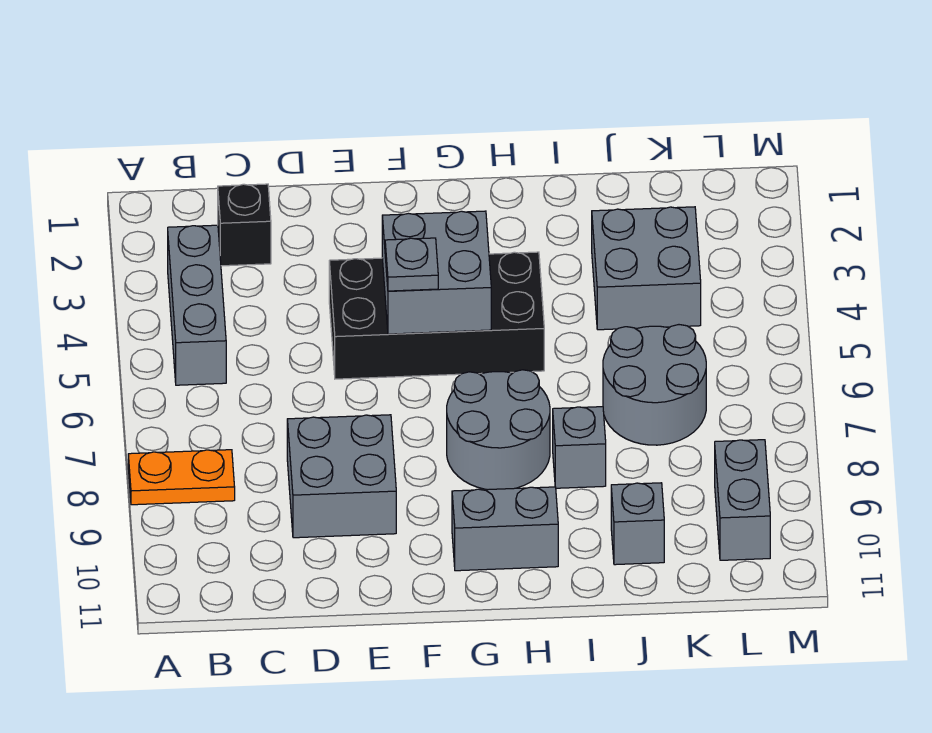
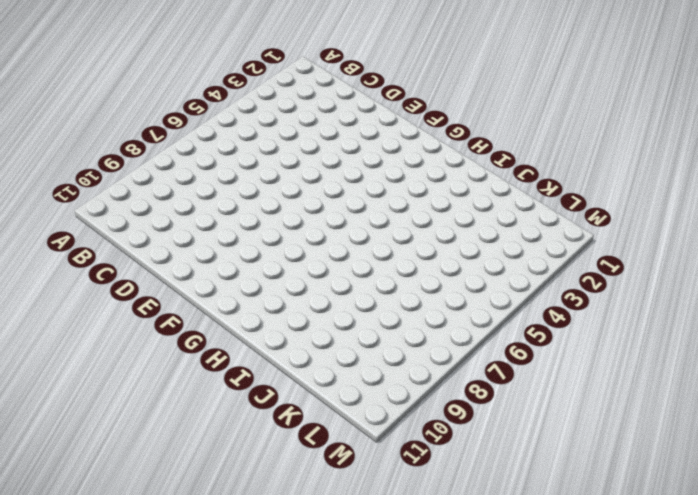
none -> orange plate A8:B8 level 1
none -> grey brick B3:B5 level 1
none -> black brick C2 level 1

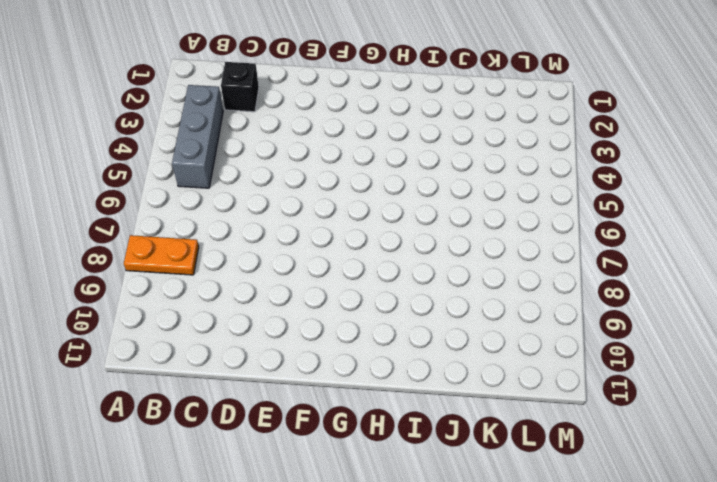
none -> grey brick D8:E9 level 1
none -> black brick E4:H5 level 1
none -> grey round brick G7:H8 level 1

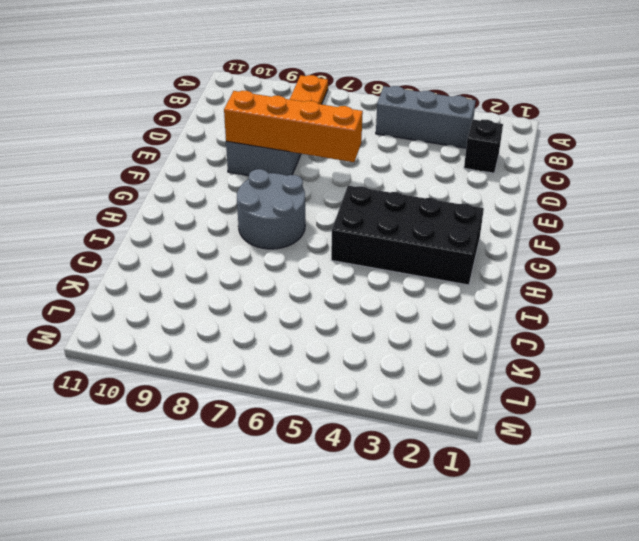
orange brick E6:E9 level 2 -> none
black brick G2:H5 level 1 -> black brick E4:H5 level 1
none -> grey brick G10:H10 level 1
none -> grey brick I8 level 1
none -> grey brick J3:K4 level 1

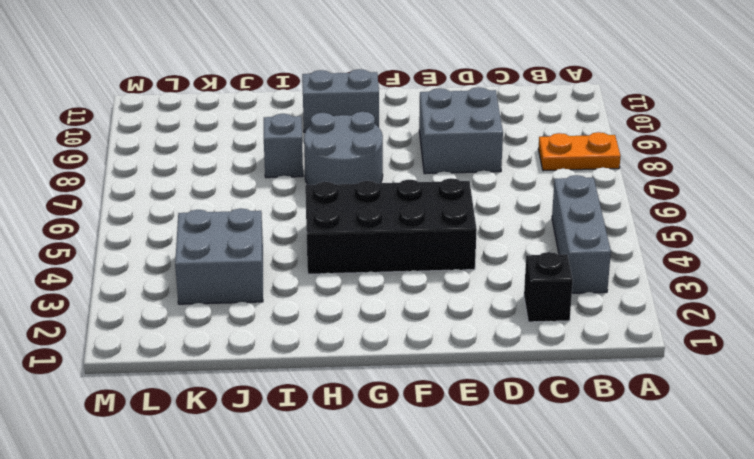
none -> grey round brick J6:K7 level 1
none -> grey brick J10 level 1
none -> grey brick L9:L10 level 1

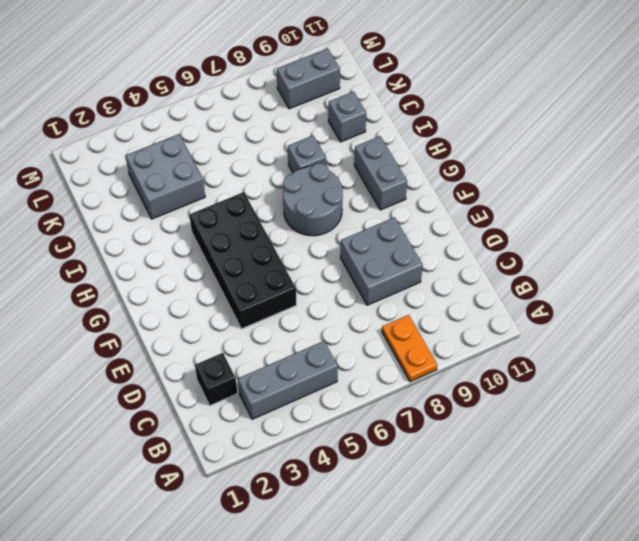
none -> grey round brick J6:K7 level 1
none -> grey brick F4:G5 level 2
none -> grey plate F5 level 3

